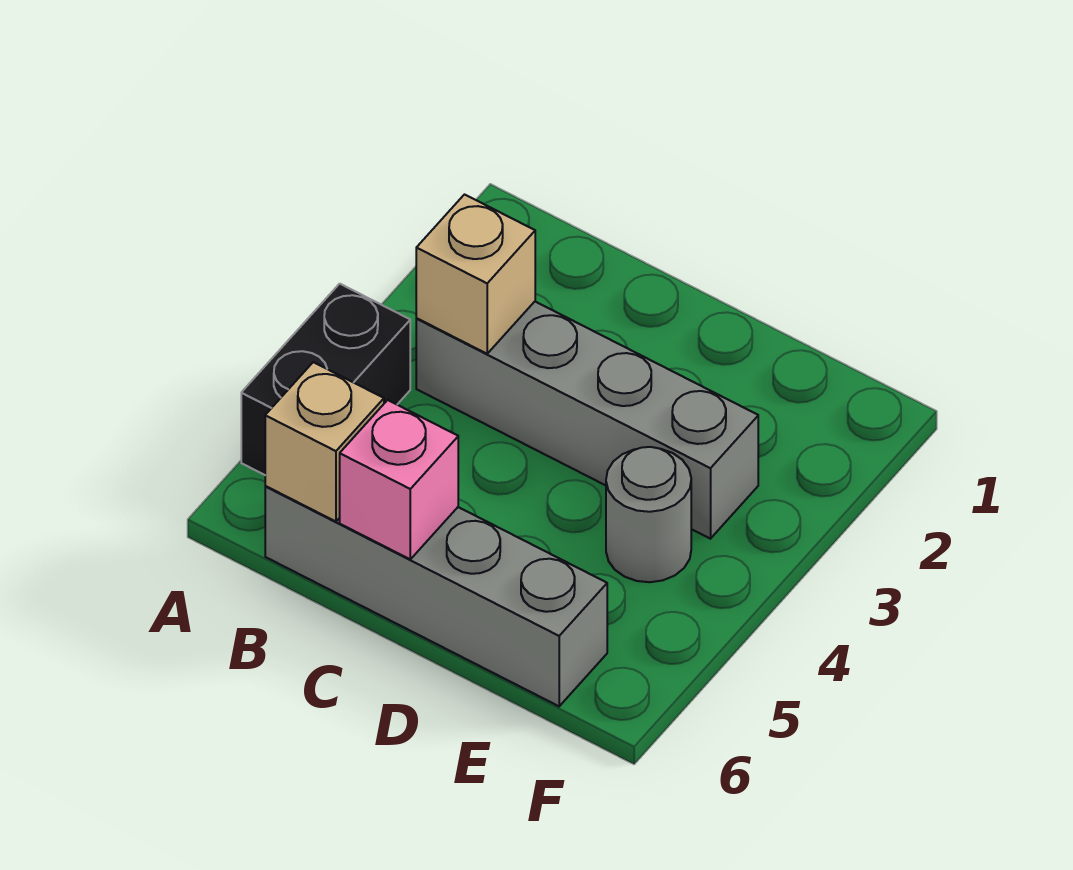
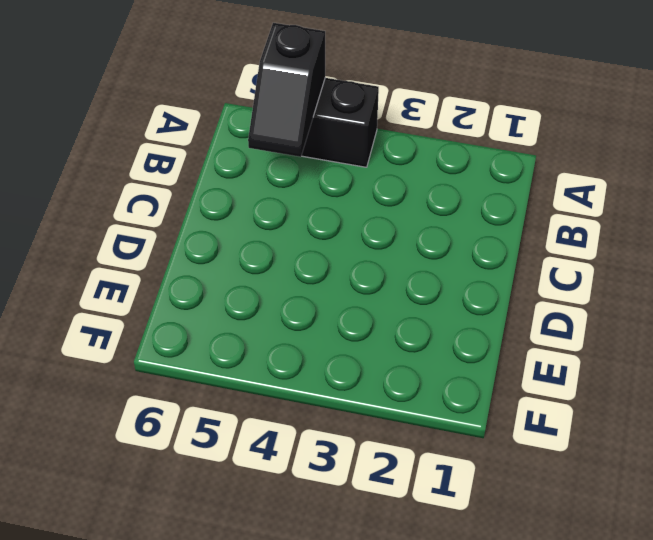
black slope A5:B5 level 2 top A -> none
none -> grey brick B3:E3 level 1
none -> grey brick B6:E6 level 1

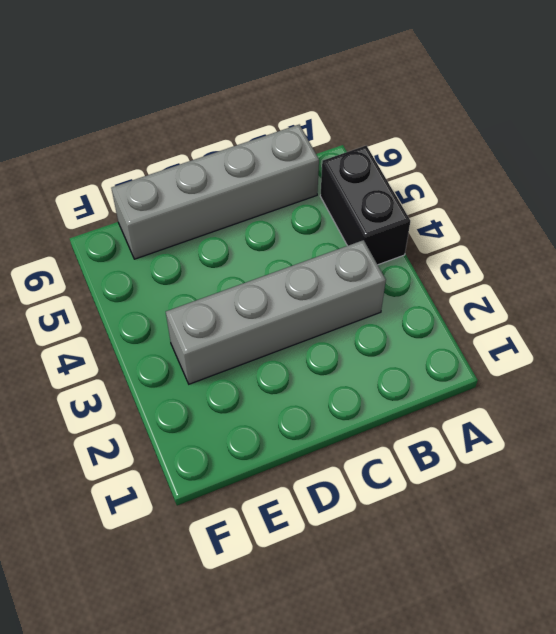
none -> grey round brick E4 level 1
none -> tan brick B3 level 2

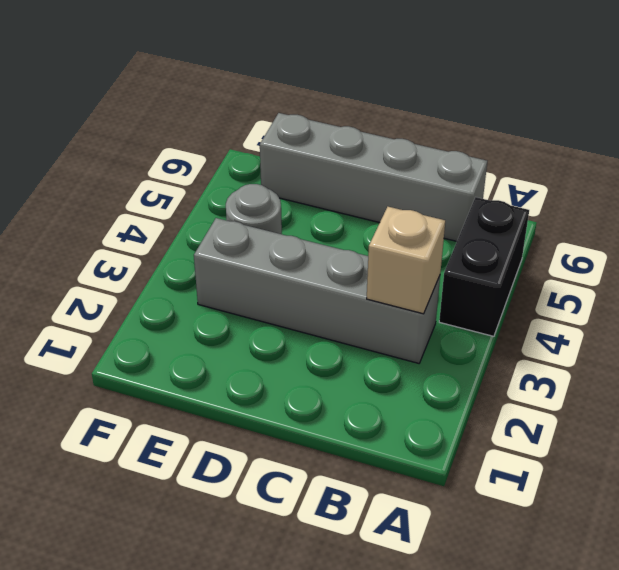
none -> tan brick B6 level 2
none -> pink brick C6 level 2

